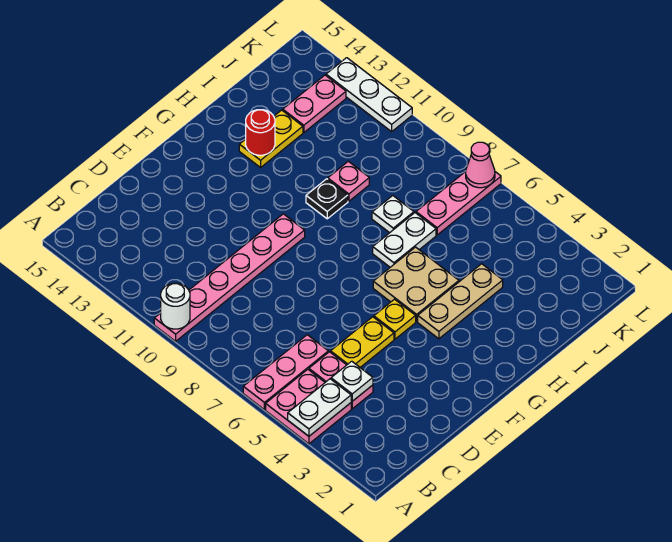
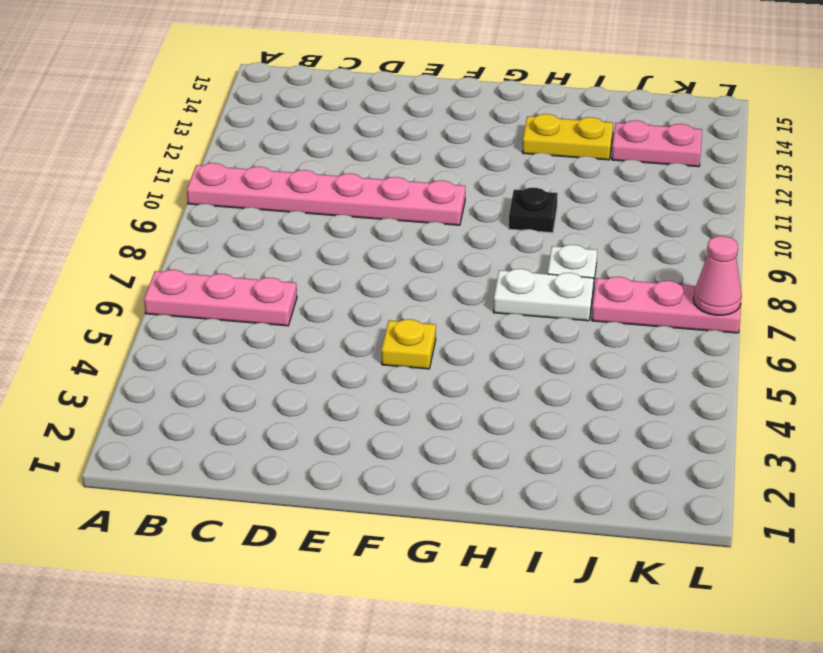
none -> pink plate A4:B5 level 1
none -> pink plate C4:C5 level 1
none -> yellow plate D5:E5 level 1

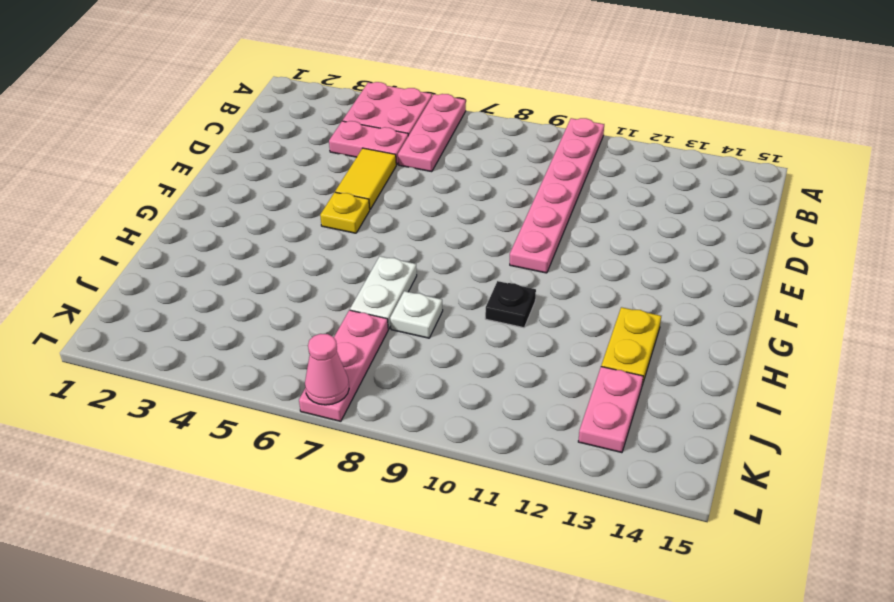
yellow tile D5:E5 level 1 -> yellow plate D5:E5 level 1
none -> tan plate G4:I4 level 1
none -> tan plate G5:H6 level 1
none -> pink plate I10 level 1

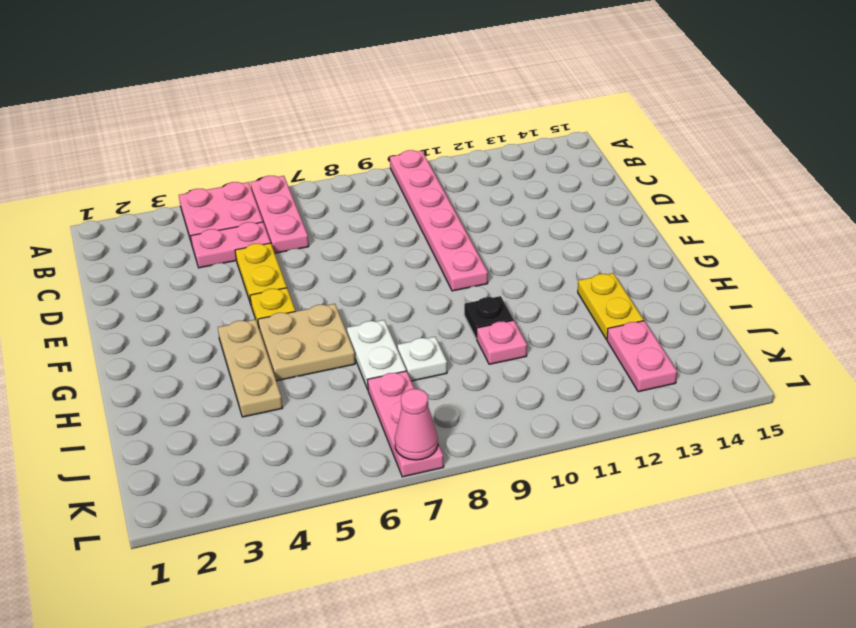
none -> white plate L11:L13 level 1
none -> white plate A4:B4 level 2
none -> white round brick A10 level 2

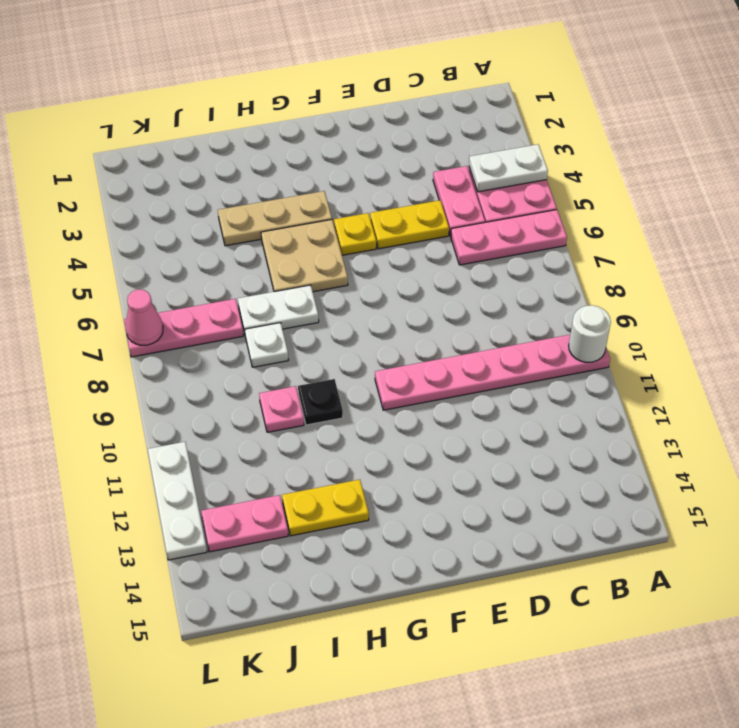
none -> white plate C4 level 2
none -> red round brick H13 level 2

